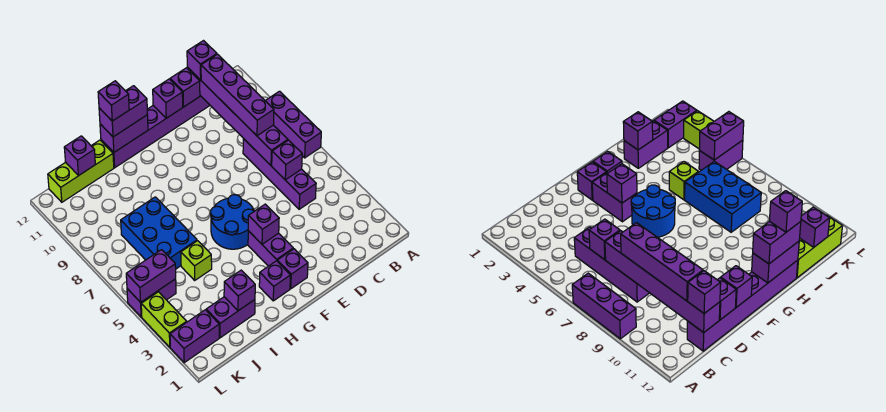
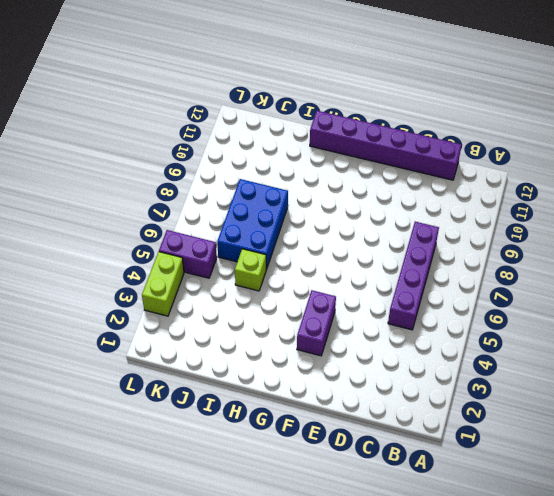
none -> purple brick A7:A9 level 1
none -> purple brick F2 level 1
none -> blue round brick F5:G6 level 1

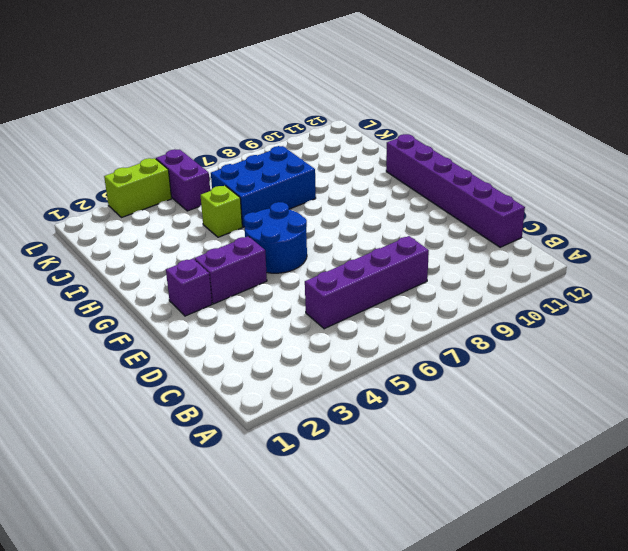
none -> purple brick A7:A9 level 1
none -> purple brick G2 level 1
none -> purple brick I2:J2 level 1

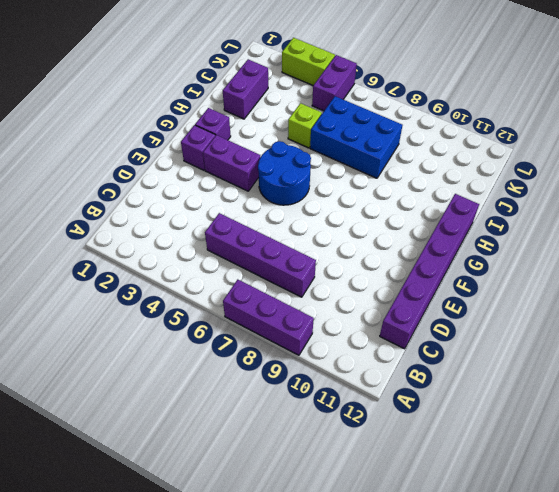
none -> lime brick I12:K12 level 1
none -> purple brick K2:L2 level 1
none -> purple brick C6 level 2

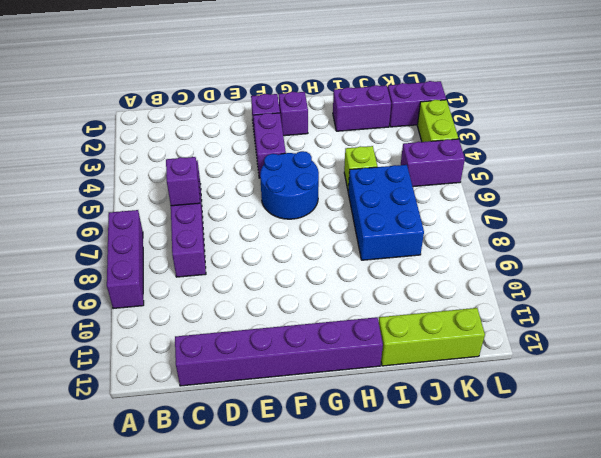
none -> purple brick C7:C12 level 2
none -> purple brick D12 level 2
none -> purple brick E12 level 2

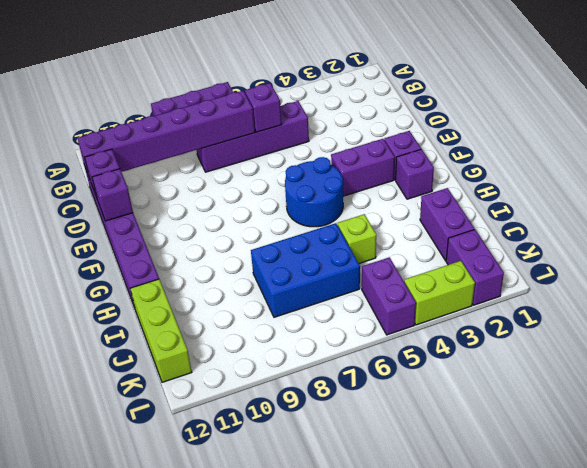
none -> purple brick F4 level 2
none -> purple brick G12:H12 level 2
none -> purple brick I2 level 2

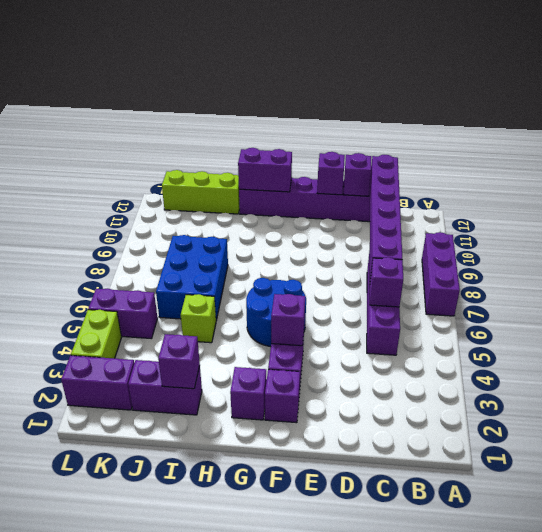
none -> purple brick J12 level 2
none -> purple brick K5:L5 level 2
none -> purple brick C8:C11 level 3

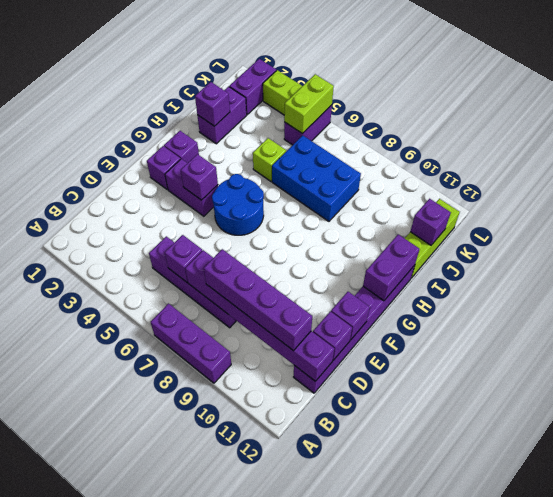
lime brick K5:L5 level 2 -> purple brick K5:L5 level 2
none -> purple brick C12 level 3
none -> purple brick G12:H12 level 3
none -> purple brick H12 level 4

